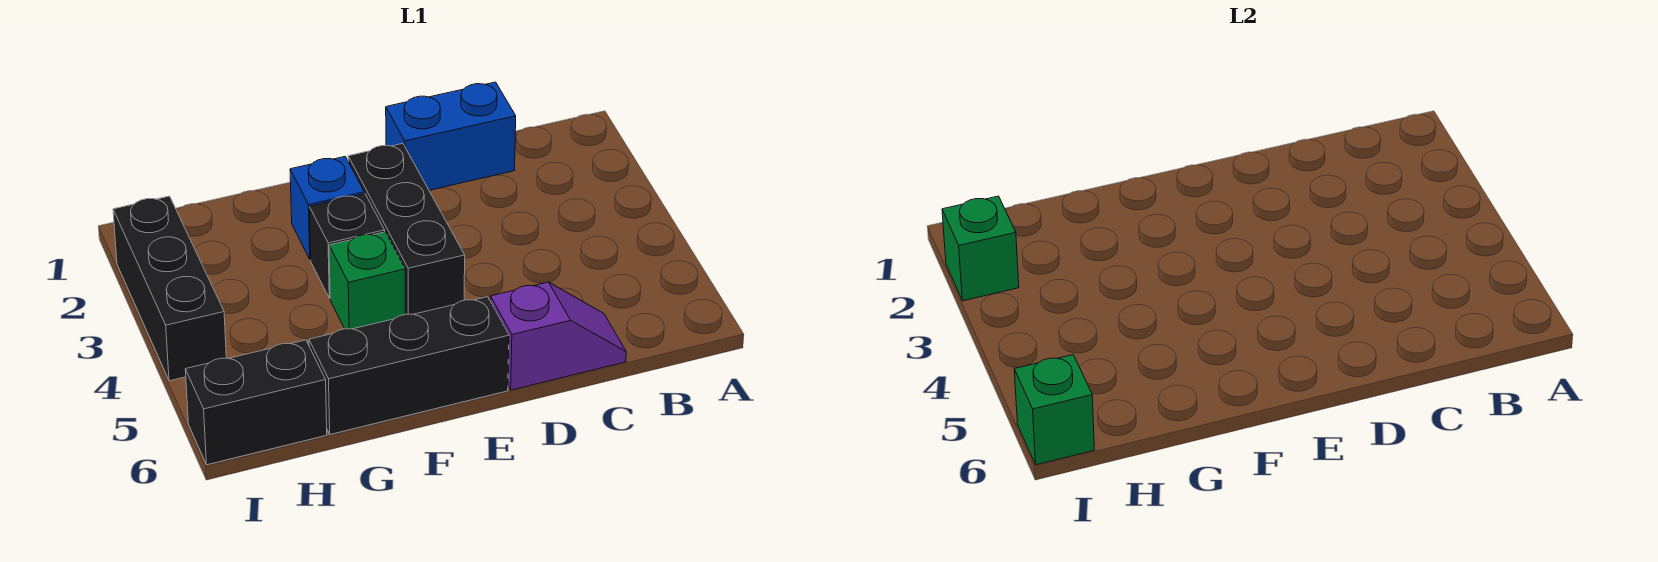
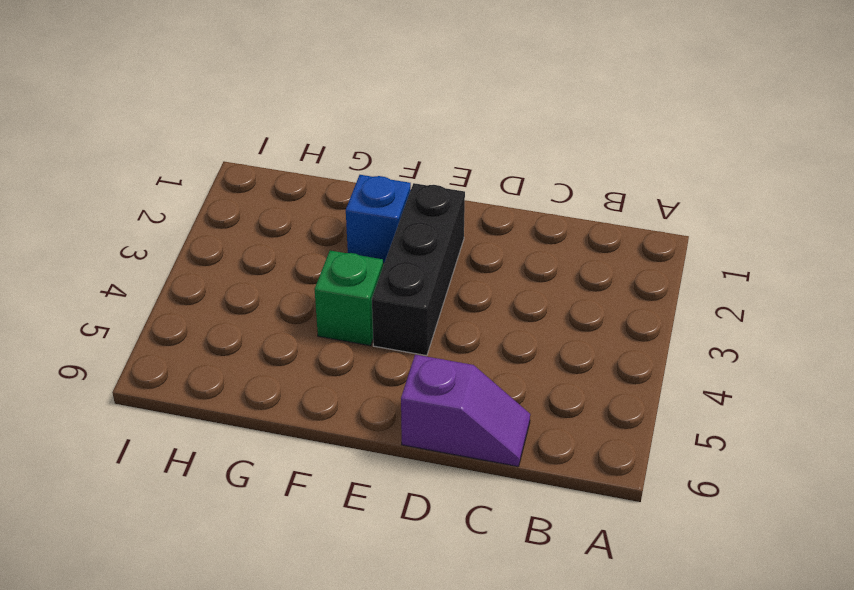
none -> blue brick C1:D1 level 1
none -> black brick E6:G6 level 1

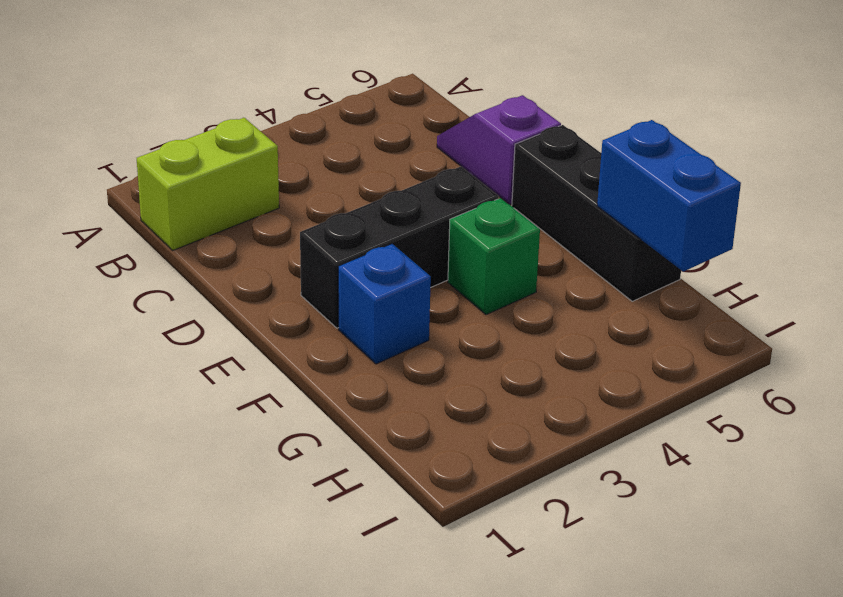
lime brick B1:B2 level 1 -> none
blue brick G6:H6 level 2 -> blue brick C1:D1 level 1
none -> black brick F3 level 1
none -> black brick H6:I6 level 1

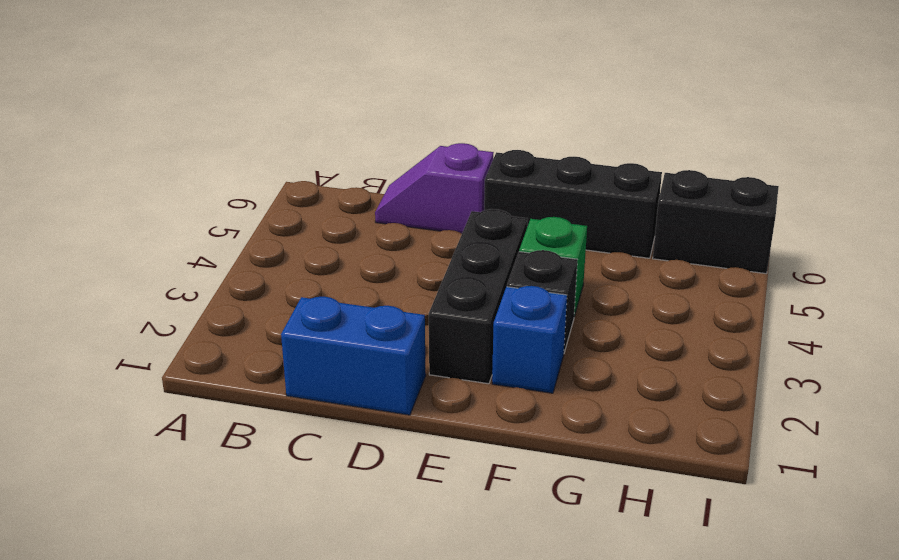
none -> black brick I2:I4 level 1
none -> green brick I2 level 2

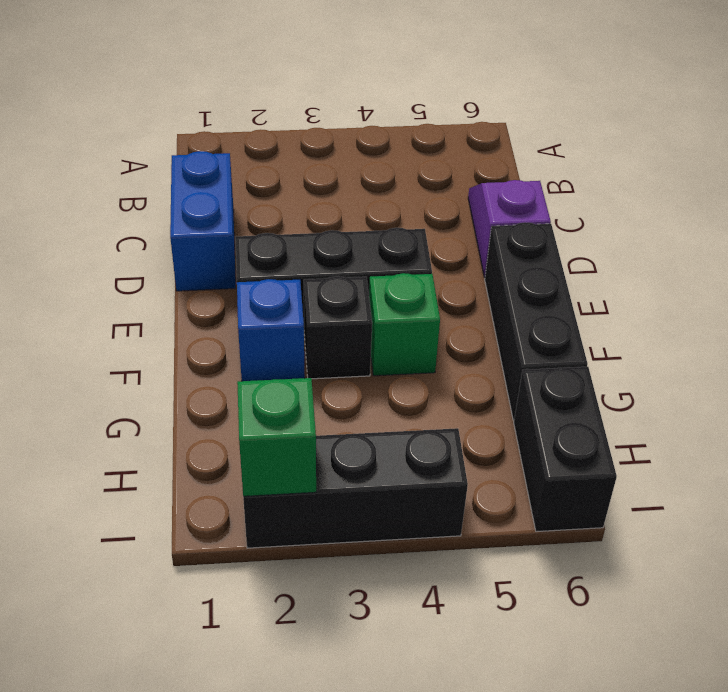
none -> green brick I6 level 2

